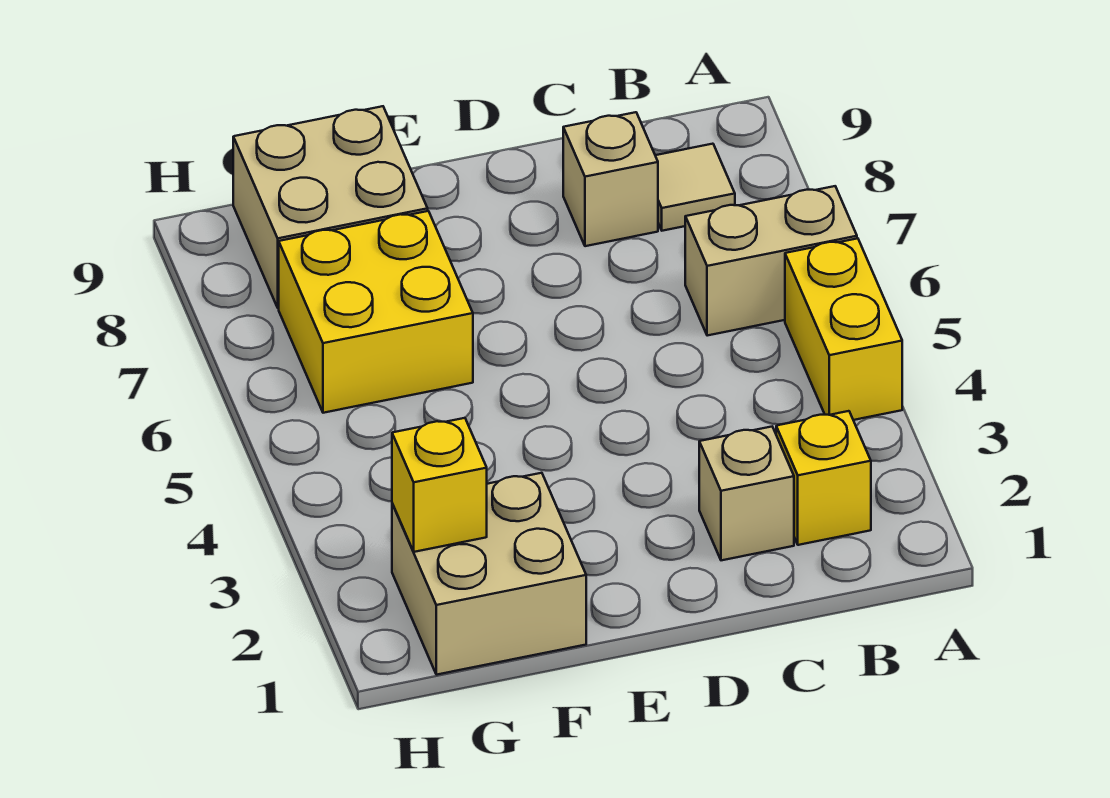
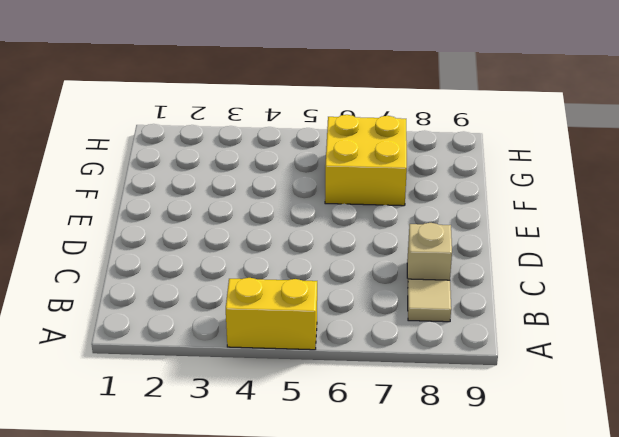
none -> tan brick A6:B6 level 1
none -> yellow brick B2 level 1

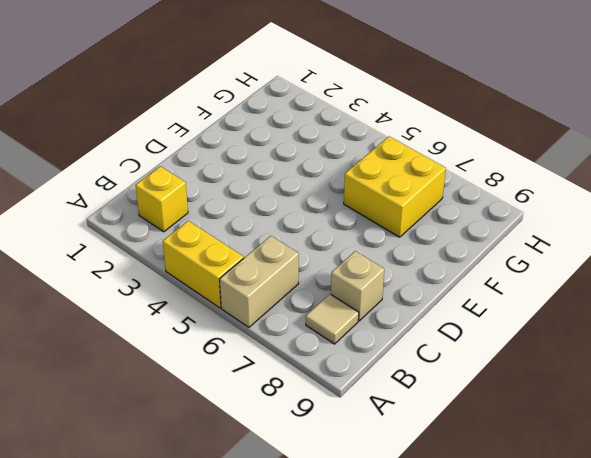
none -> tan brick C2 level 1
none -> tan brick F1:G2 level 1

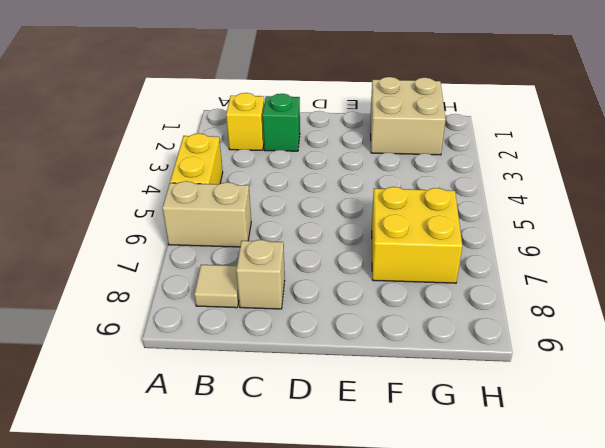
green brick C2 level 1 -> tan brick C2 level 1
none -> tan brick F8:G9 level 1
none -> yellow brick G2 level 2

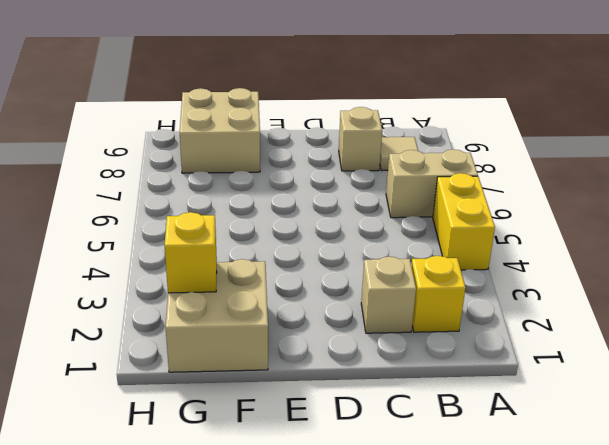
none -> yellow brick F6:G7 level 1

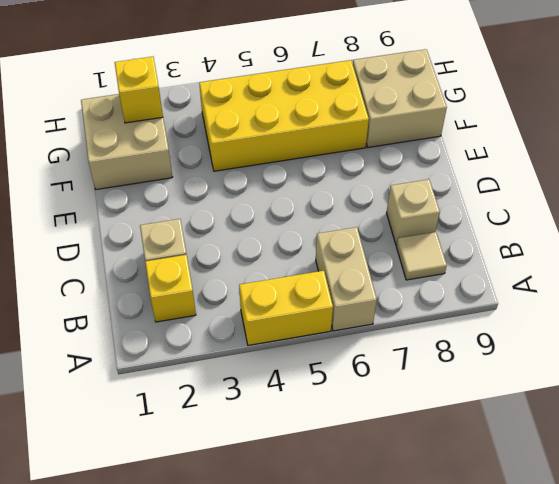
yellow brick F4:G7 level 1 -> yellow brick F6:G7 level 1

